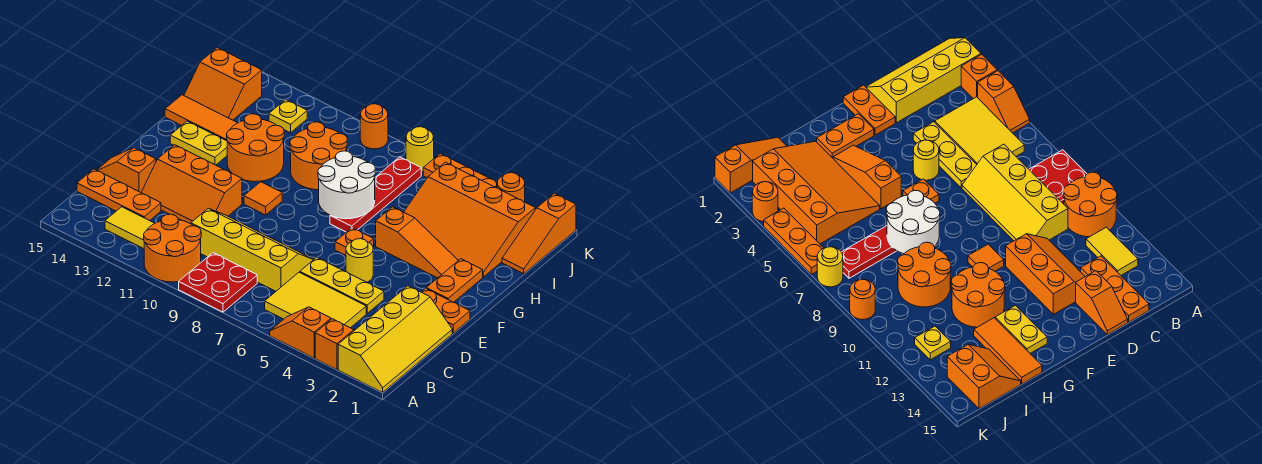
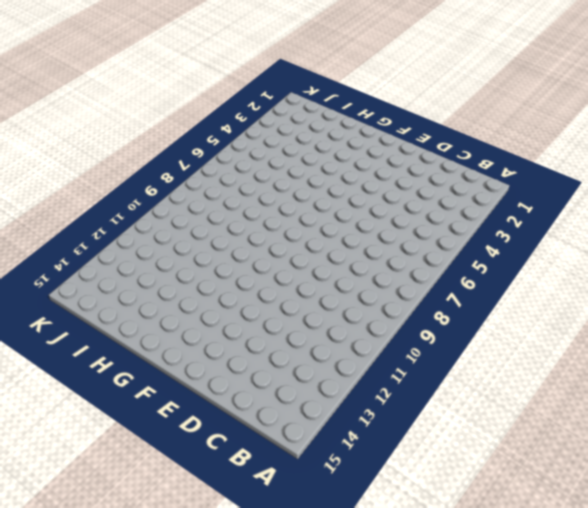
none -> yellow slope A1:D2 level 1 top 2
none -> orange brick A3 level 1
none -> orange slope A4:A5 level 1 top 4
none -> red plate A8:B9 level 1

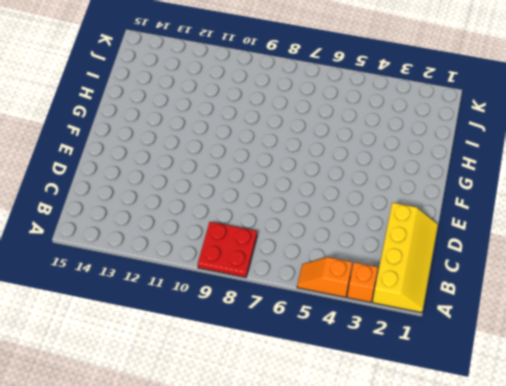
none -> orange round brick A10:B11 level 1
none -> yellow tile B4:C6 level 1
none -> yellow tile B12:B13 level 1
none -> yellow slope C7:D10 level 1 top C

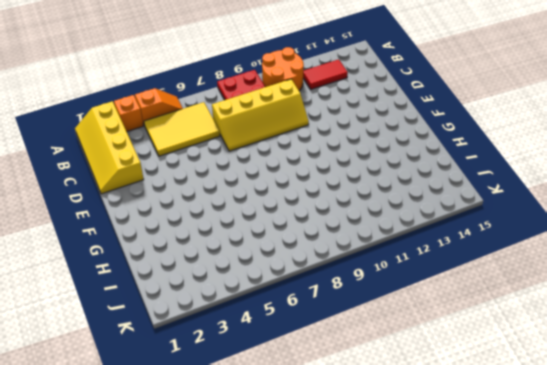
red tile B12:B13 level 1 -> yellow tile B12:B13 level 1
none -> orange plate C13:C15 level 1
none -> yellow plate D4:D6 level 1
none -> orange slope D11:E13 level 1 top E
none -> orange slope D14:D15 level 1 top 14

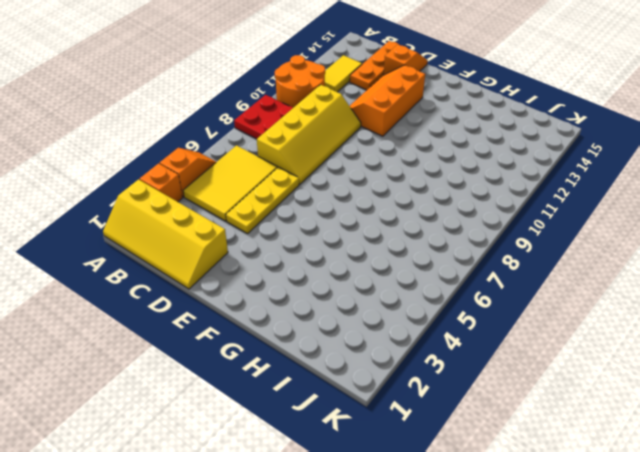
none -> orange plate E1:E2 level 1
none -> yellow round brick E5 level 1
none -> orange plate F2:G2 level 1
none -> orange plate F6 level 1

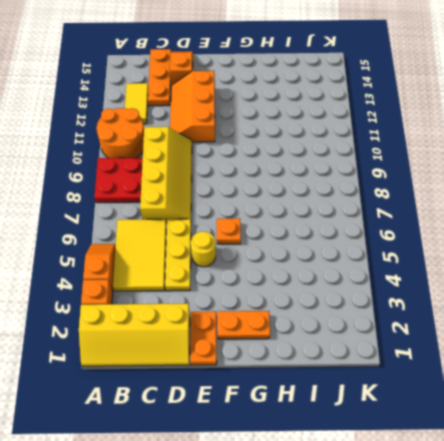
none -> orange tile F10 level 1
none -> orange slope G3:G5 level 1 top 5
none -> red plate G7:J7 level 1
none -> orange round brick G11:H12 level 1

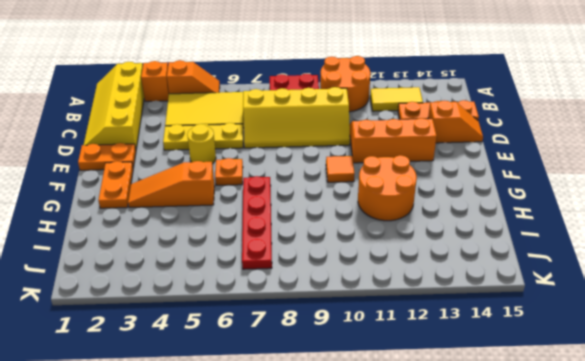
none -> yellow plate G13:G14 level 1
none -> orange slope H2:J5 level 1 top J
none -> orange round brick H9:I10 level 1
none -> orange tile H13:H15 level 1

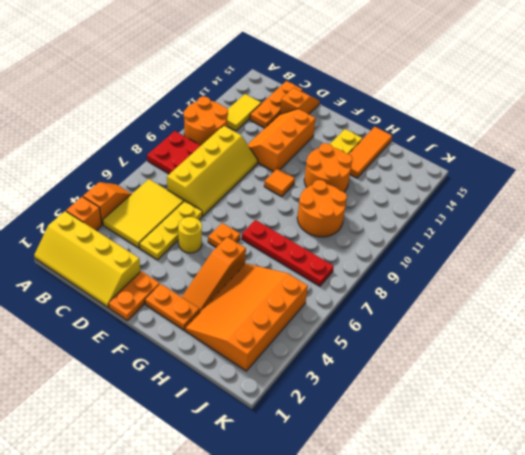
none -> orange slope I1:K1 level 1 top K
none -> orange slope I14:J15 level 1 top J
none -> yellow plate J12 level 1
none -> orange round brick K3 level 1

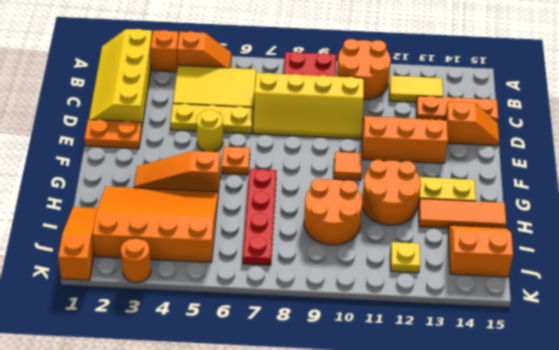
none -> orange plate F2:G2 level 1
none -> orange plate K4:K6 level 1
none -> yellow round brick K7 level 1
none -> orange round brick K9 level 1

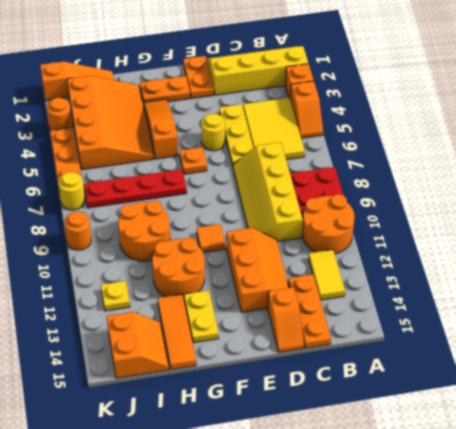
none -> white round brick G7:H8 level 2

